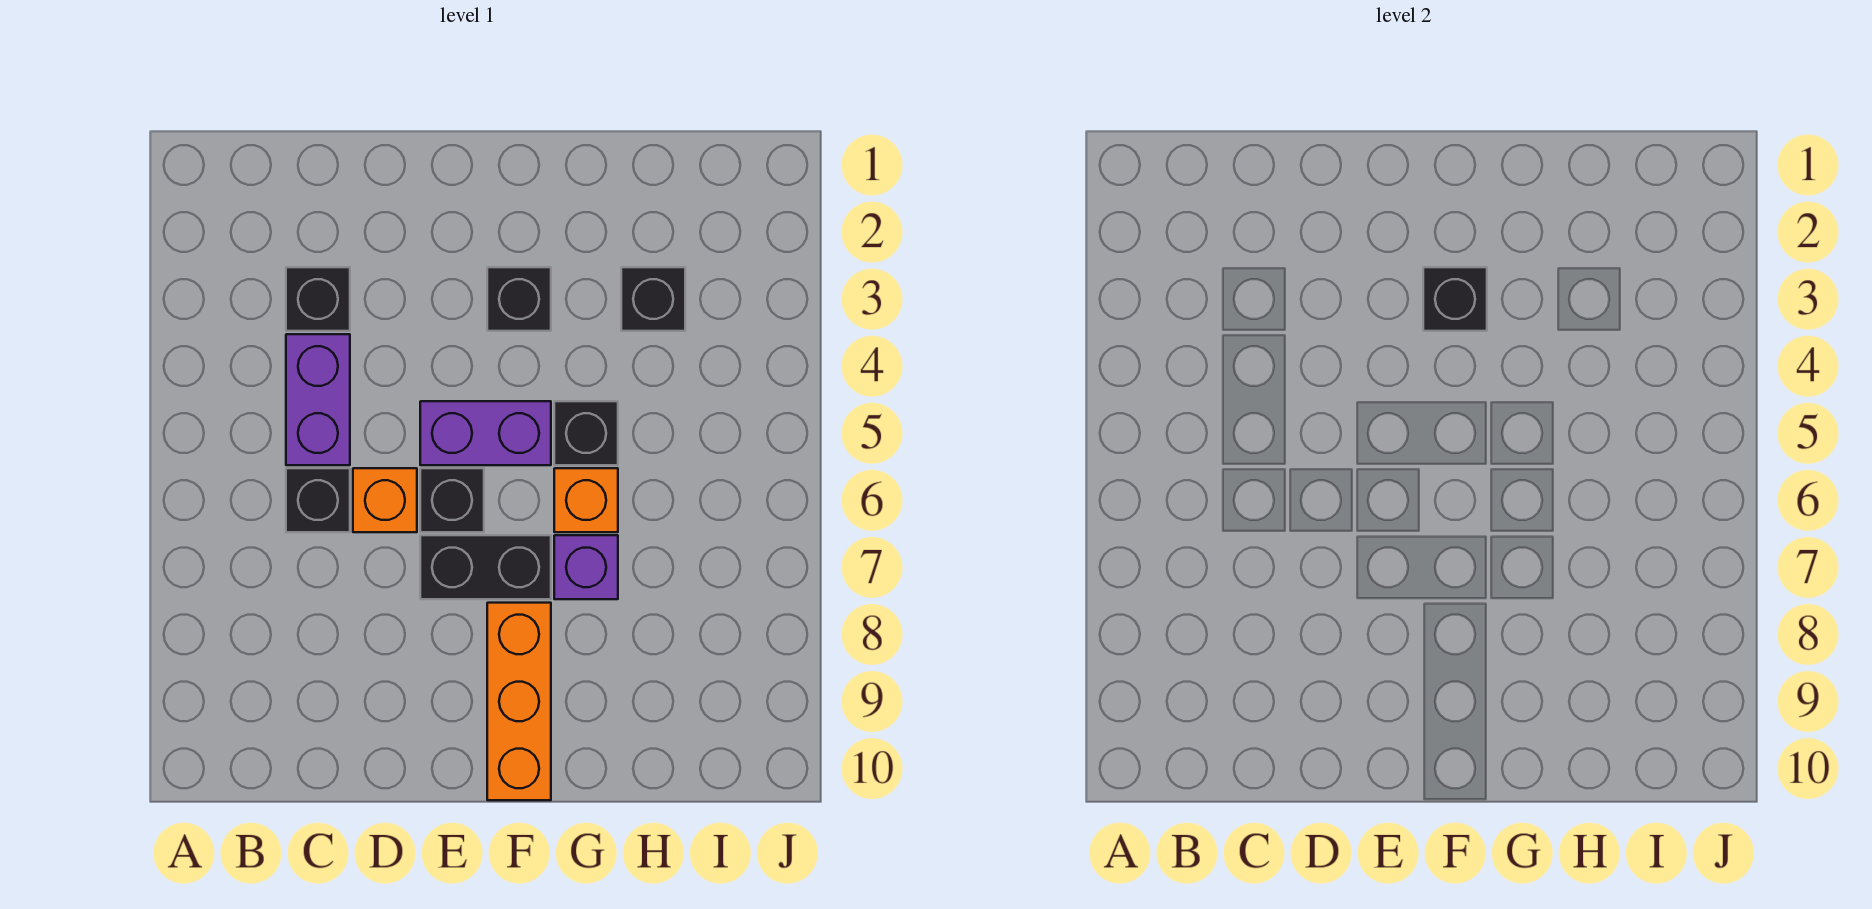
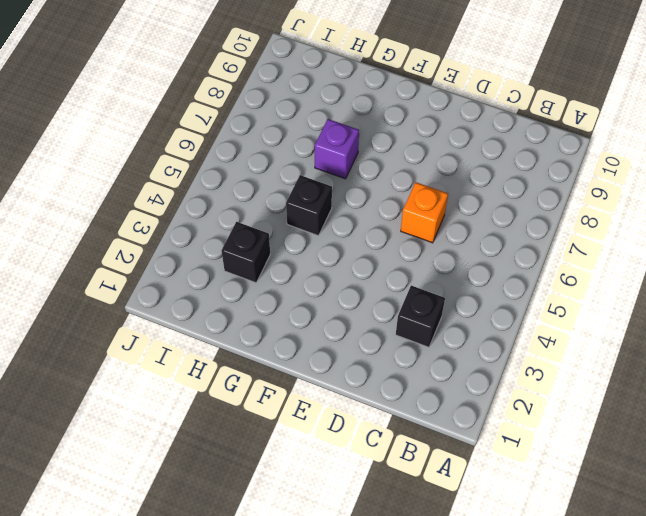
none -> purple brick C4:C5 level 1
none -> black brick C6 level 1
none -> purple brick E5:F5 level 1

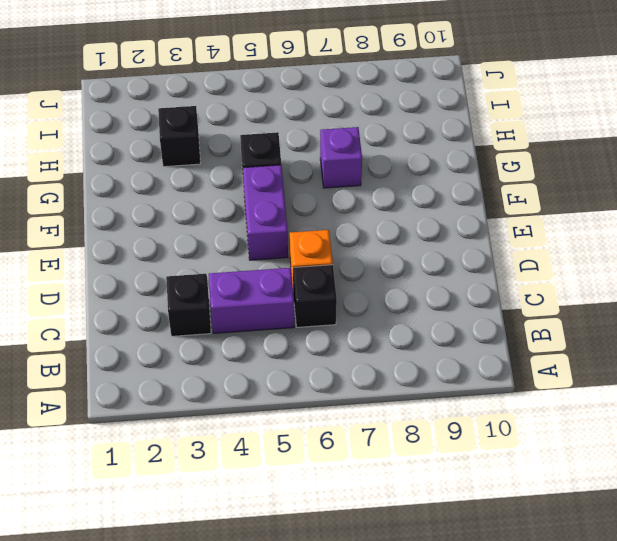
none -> black brick E6 level 1
none -> black brick E7:F7 level 1
none -> black brick F3 level 1

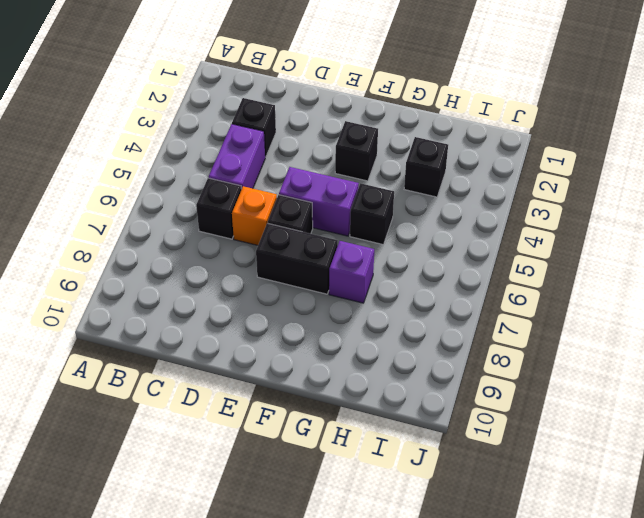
none -> orange brick F8:F10 level 1
none -> orange brick G6 level 1
none -> black brick F3 level 2

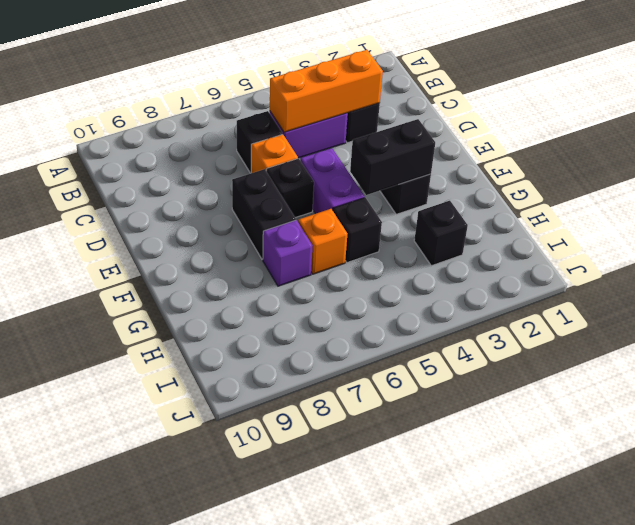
orange brick C3:C5 level 2 -> orange brick F8:F10 level 1
black brick F3:F4 level 2 -> black brick F3 level 2

